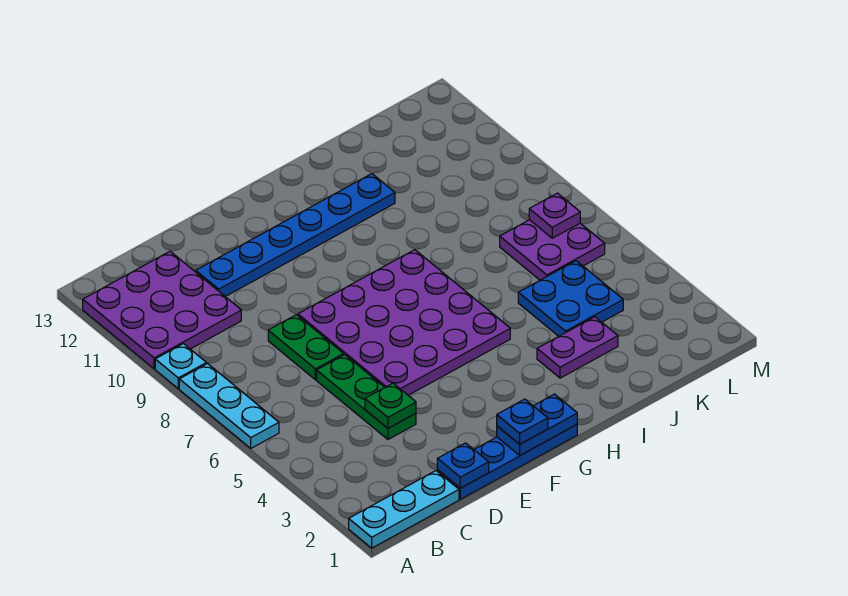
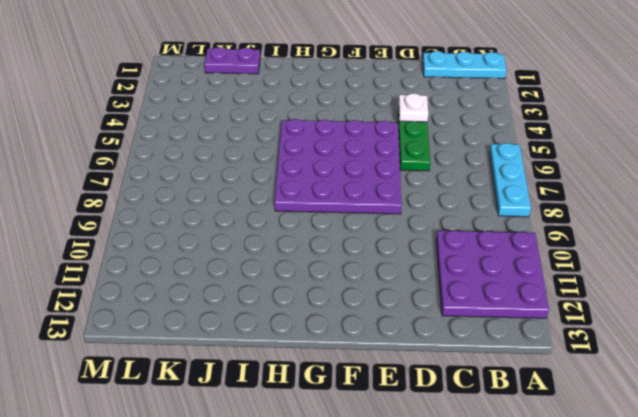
white plate D4 level 2 -> green plate D4 level 2
purple plate J1:K1 level 1 -> purple plate I3:J3 level 1
none -> cyan plate A9 level 1
none -> blue plate D1:G1 level 1
none -> green plate D7:D8 level 1

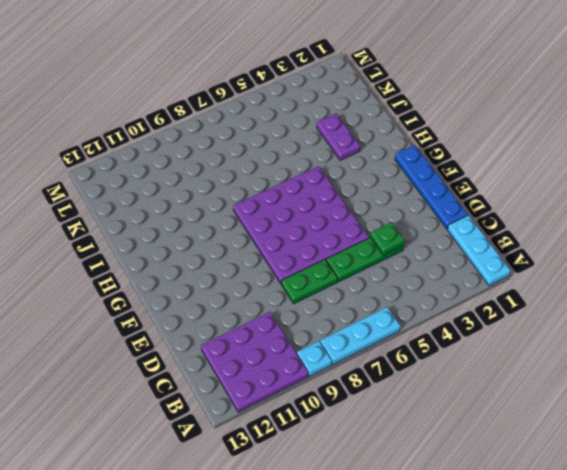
none -> blue plate D11:I11 level 1
none -> blue plate J4:K5 level 1
none -> purple plate K6:L7 level 1

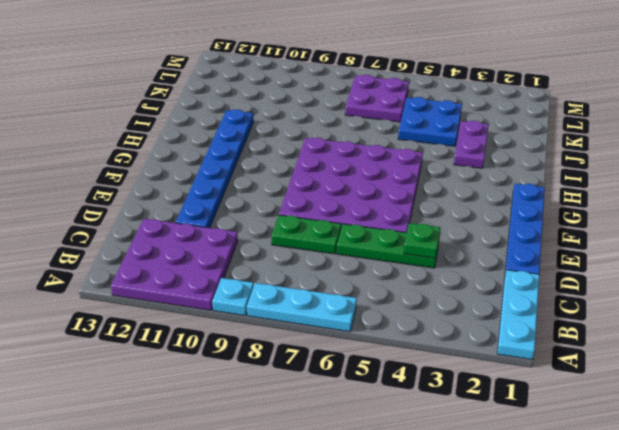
none -> blue plate D1 level 2
none -> blue plate F1:G1 level 2
none -> purple plate L7 level 2

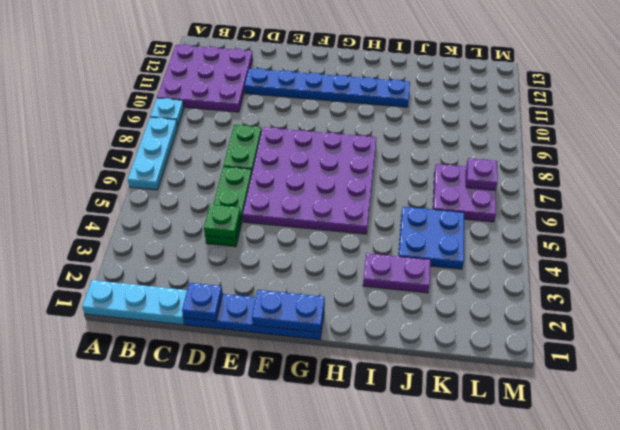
none -> blue plate F1 level 3

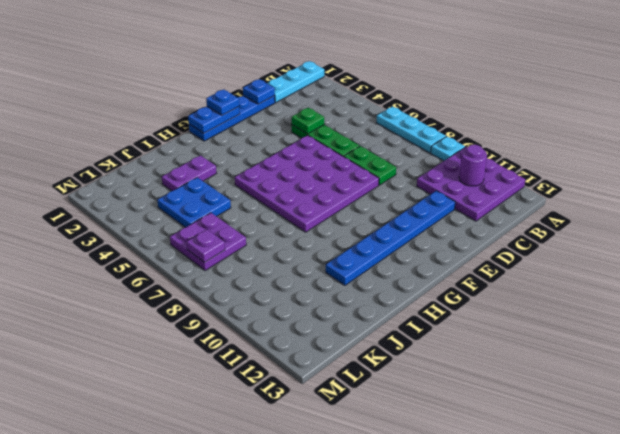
purple round brick B11 level 2 -> none

